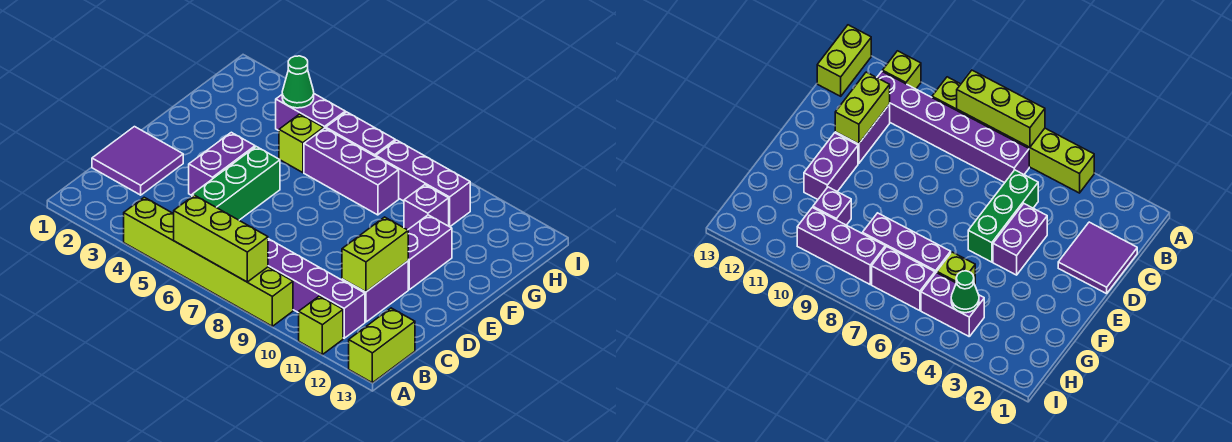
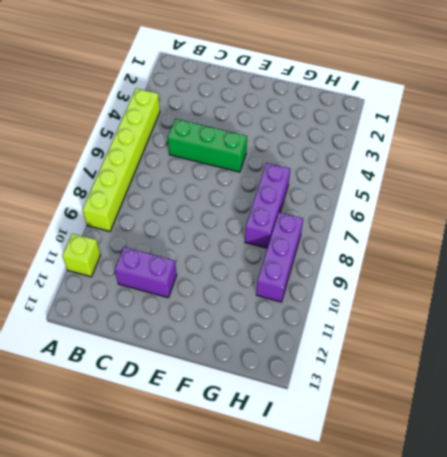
none -> lime brick A13:B13 level 1
none -> purple brick B6:B11 level 1
none -> purple tile C1:D2 level 1

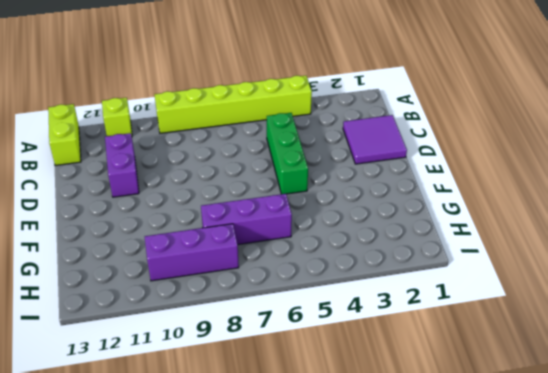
none -> purple brick B6:B11 level 1
none -> purple brick D4:E4 level 1
none -> purple brick E11:F11 level 1

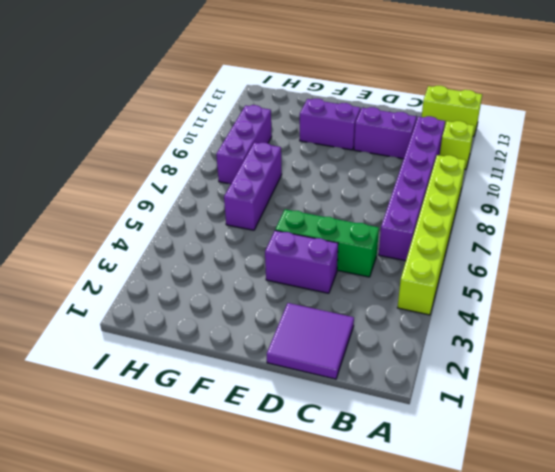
none -> lime brick G5 level 1
none -> purple brick G10 level 1
none -> purple brick H4:H5 level 1

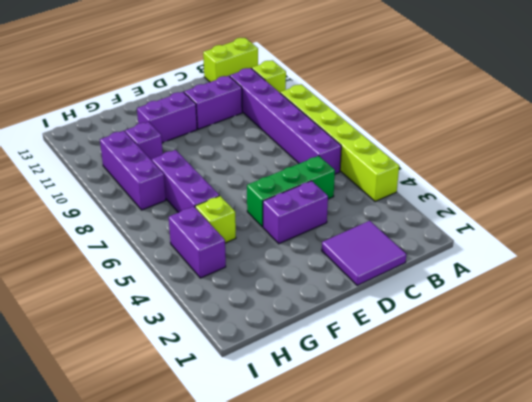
none -> purple brick H6:H7 level 1
none -> lime brick A6:A8 level 2
none -> lime brick C11:D11 level 2

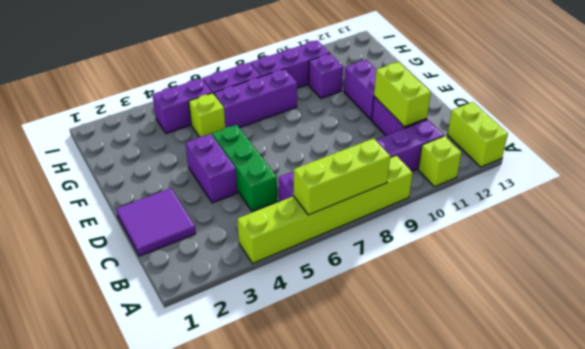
none -> green cone H4 level 2

